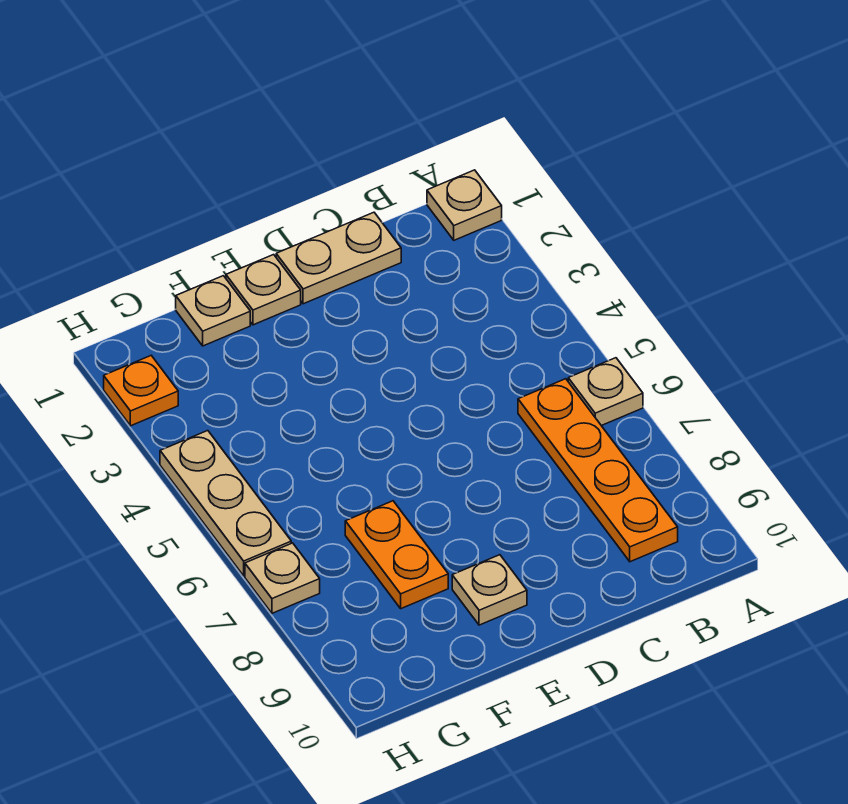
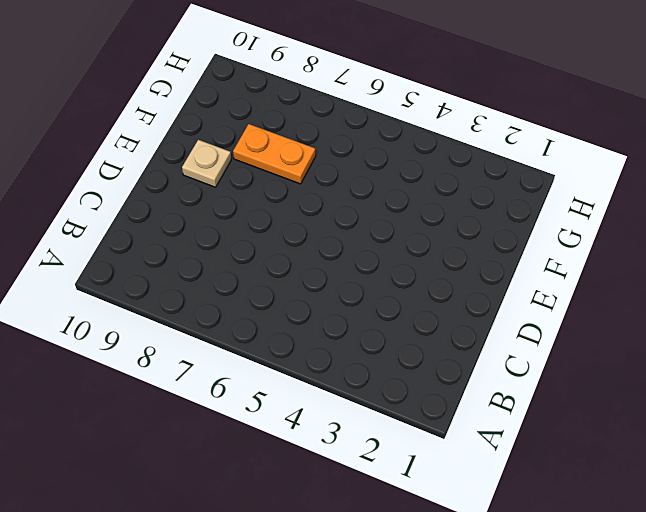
none -> tan plate A1 level 1
none -> tan plate A6 level 1

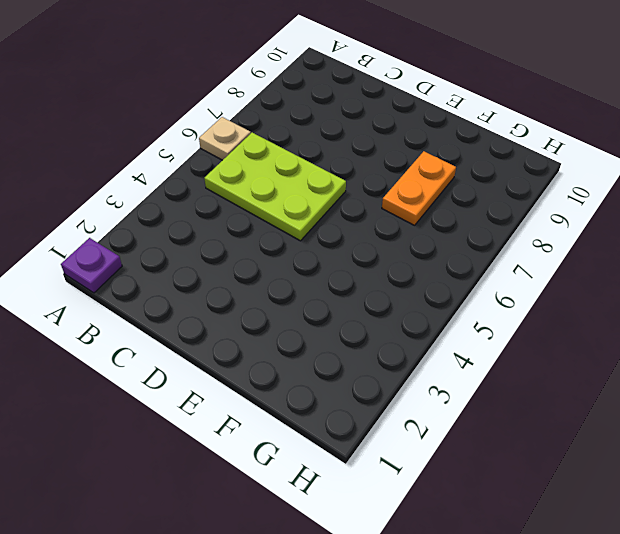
purple plate A1 level 1 -> tan plate A1 level 1
lime plate B5:D6 level 1 -> orange plate B6:B9 level 1
none -> tan plate C1:D1 level 1
none -> tan plate E1 level 1

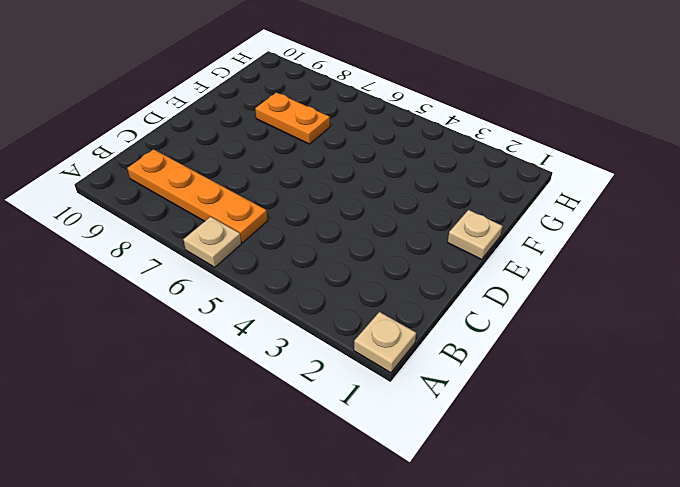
none -> tan plate C1:D1 level 1
none -> tan plate E9 level 1

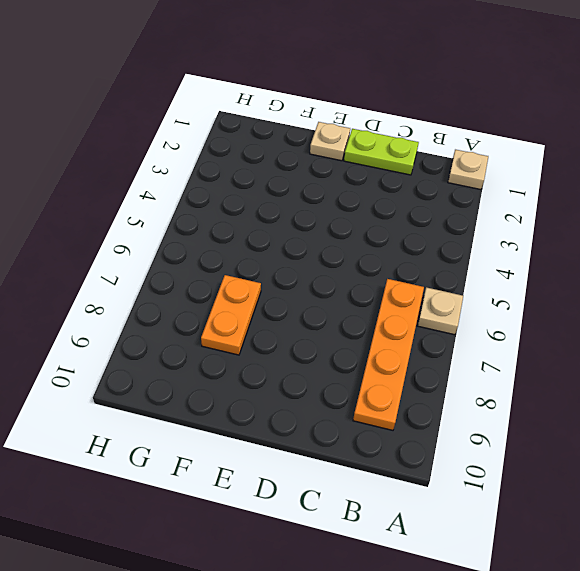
lime plate C1:D1 level 1 -> tan plate C1:D1 level 1
none -> tan plate E9 level 1
none -> tan plate F1 level 1

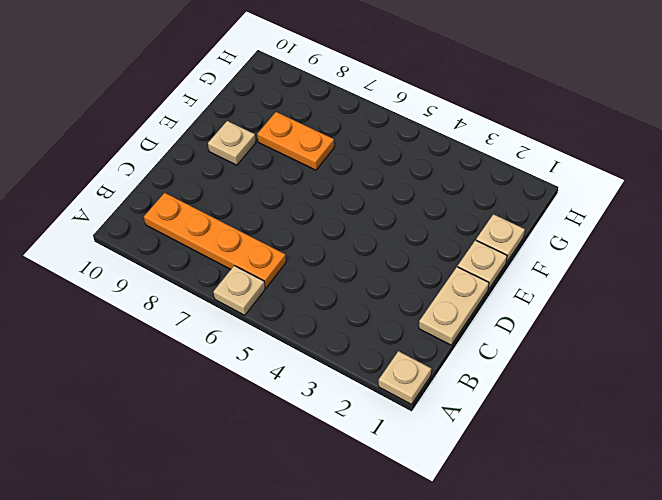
none -> orange plate H2 level 1
none -> tan plate H4:H6 level 1

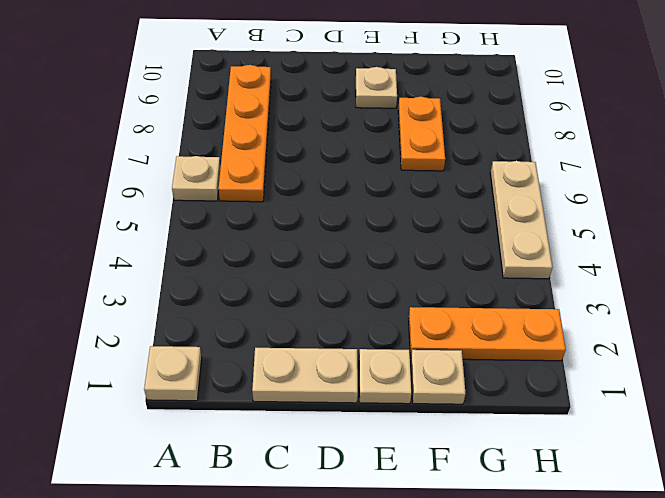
orange plate F2:H2 level 1 -> orange plate H2 level 1
none -> tan plate H7 level 1

